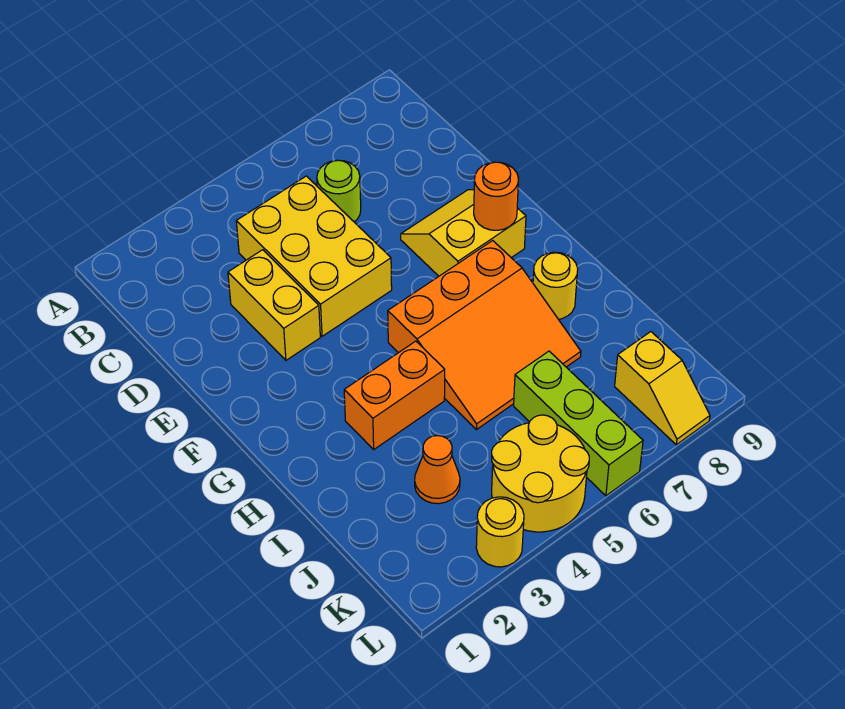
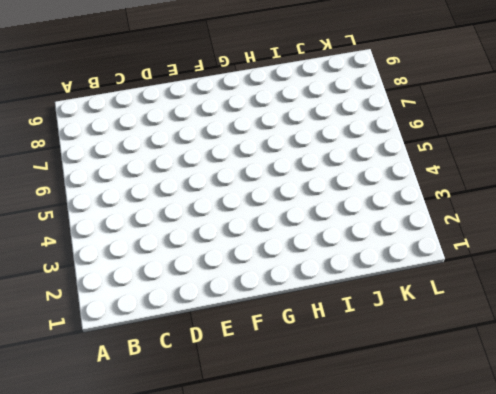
none -> yellow brick C4:E5 level 1
none -> lime round brick C6 level 1
none -> yellow brick D3:E3 level 1

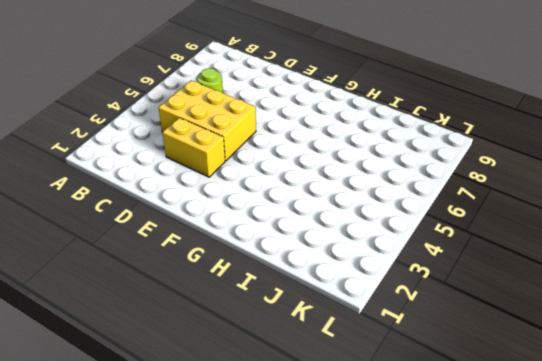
none -> yellow slope E7:F8 level 1 top F
none -> orange slope G5:I7 level 1 top G
none -> orange brick H3:H4 level 1

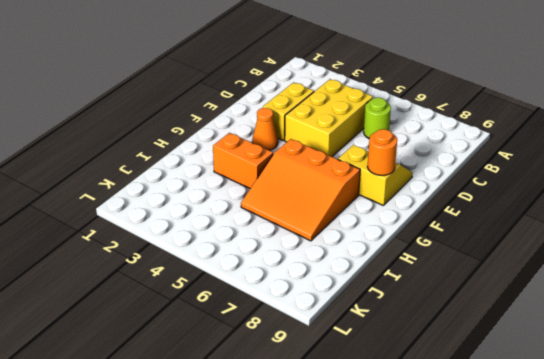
orange cone F3 level 1 -> orange cone J3 level 1
none -> yellow round brick H8 level 1
none -> lime brick J6:L6 level 1
none -> yellow round brick K4:L5 level 1

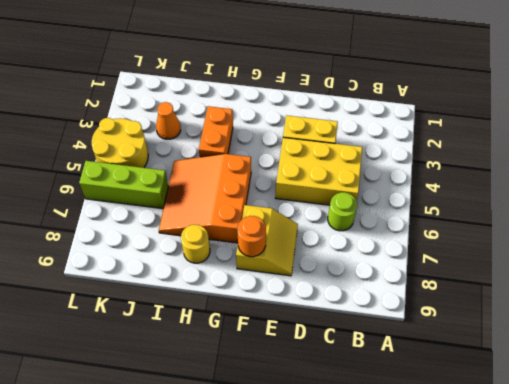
none -> yellow slope K8:L8 level 1 top K
none -> yellow round brick L3 level 1

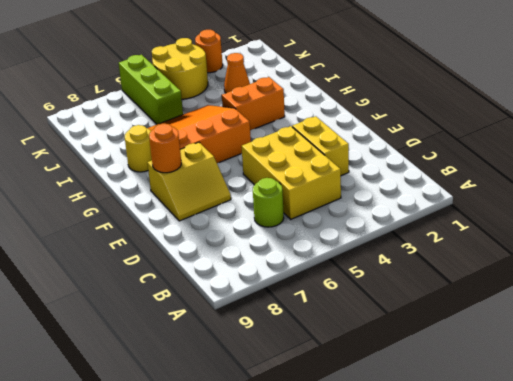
orange round brick L3 level 1 -> yellow round brick L3 level 1
none -> yellow slope K8:L8 level 1 top K

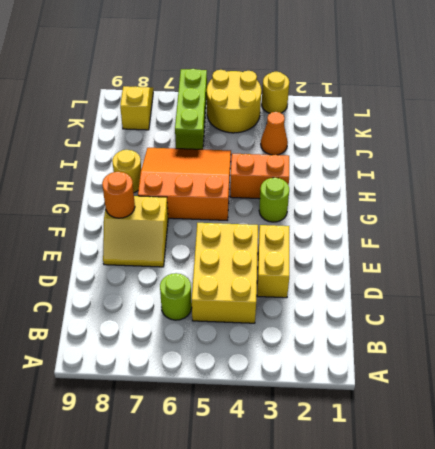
lime round brick G3 level 1 -> none

